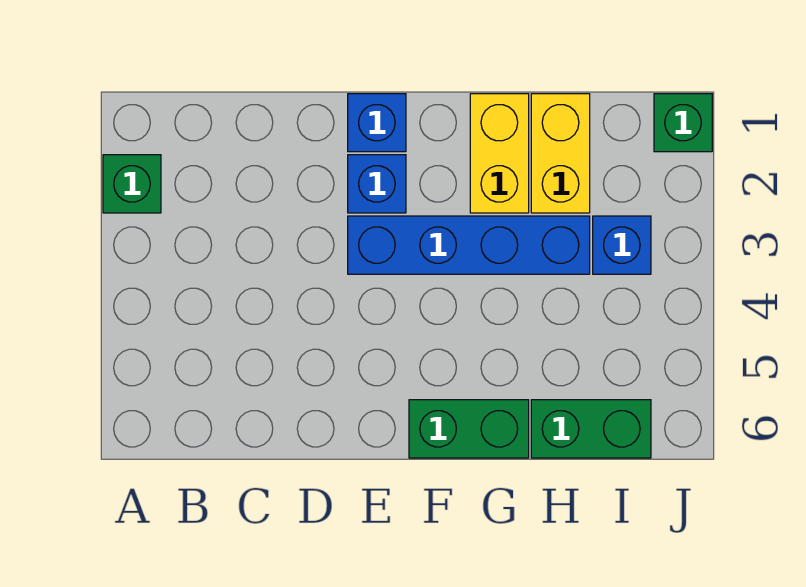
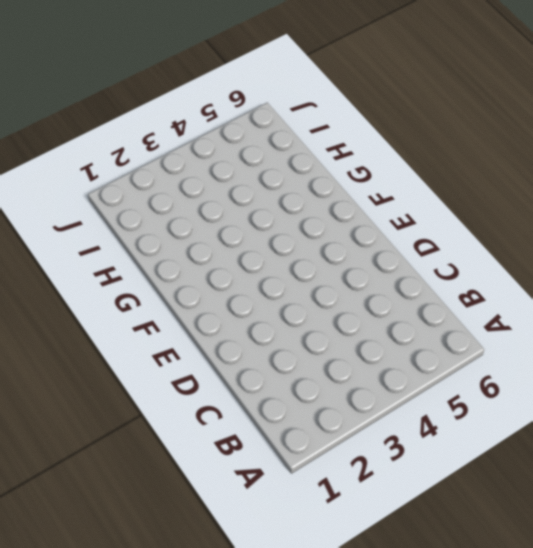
none -> green brick A2 level 1
none -> blue brick E1 level 1

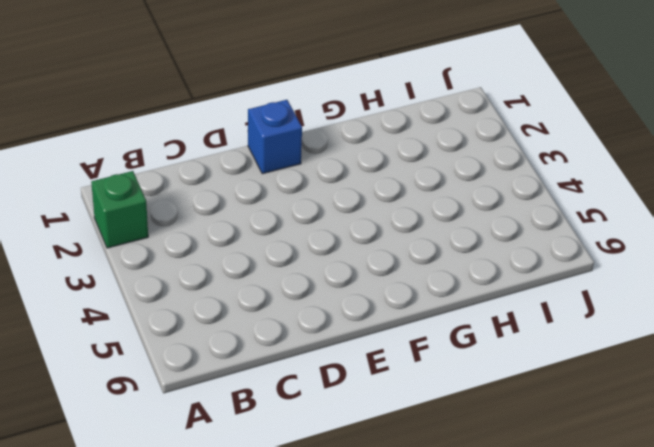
none -> blue brick E2 level 1
none -> blue brick E3:H3 level 1

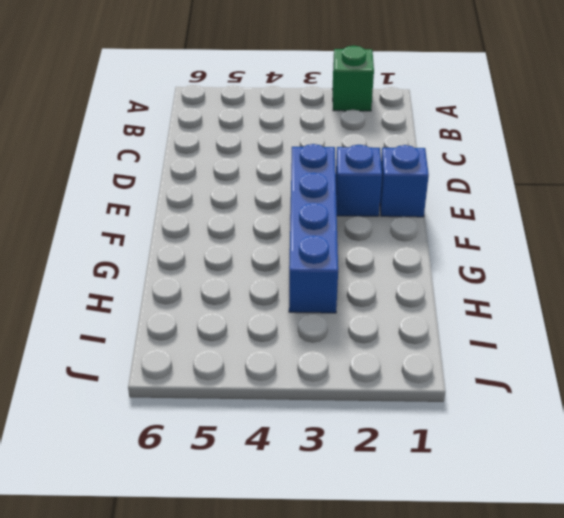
none -> green brick F6:G6 level 1
none -> yellow brick G1:G2 level 1

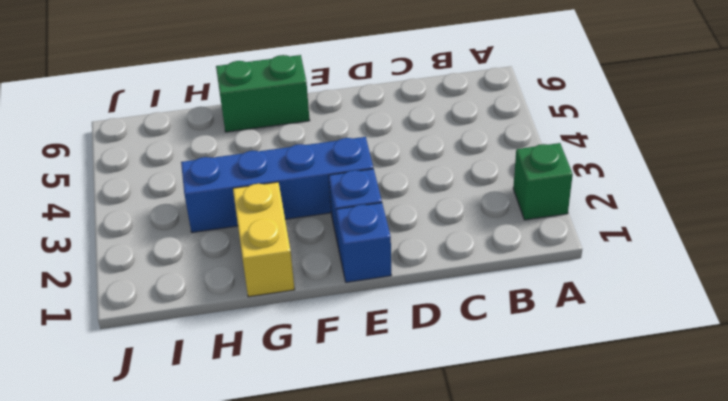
none -> yellow brick H1:H2 level 1
none -> green brick H6:I6 level 1

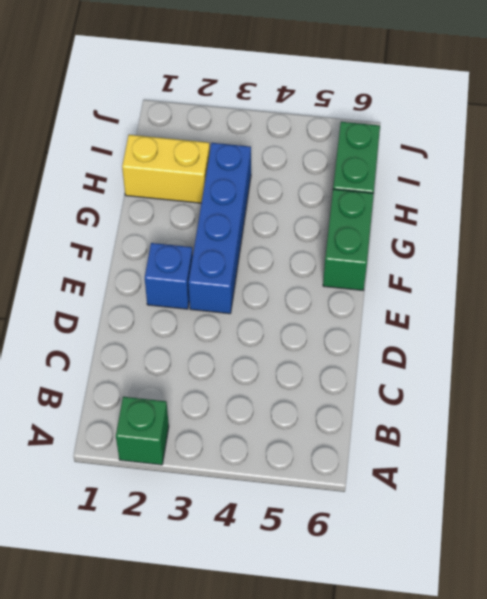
none -> blue brick E1 level 1
none -> yellow brick G1:G2 level 1

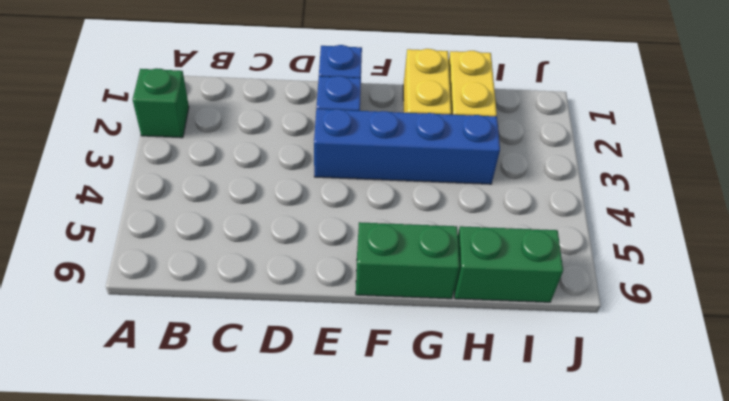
none -> blue brick I3 level 1
none -> green brick J1 level 1

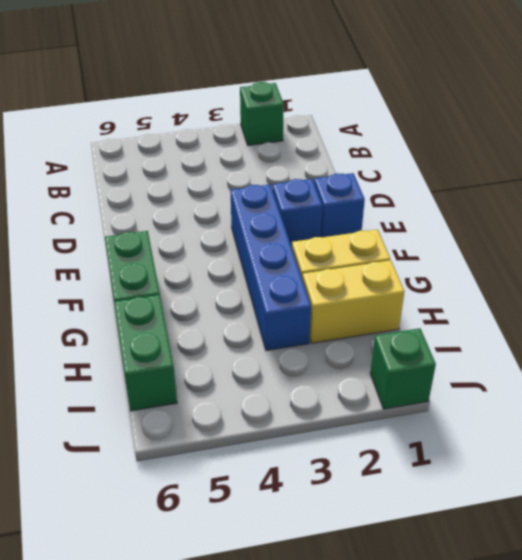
none -> blue brick I3 level 1

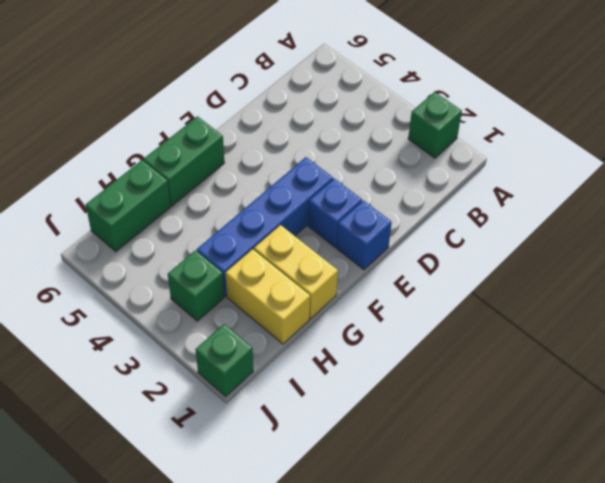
green brick I3 level 1 -> blue brick I3 level 1

